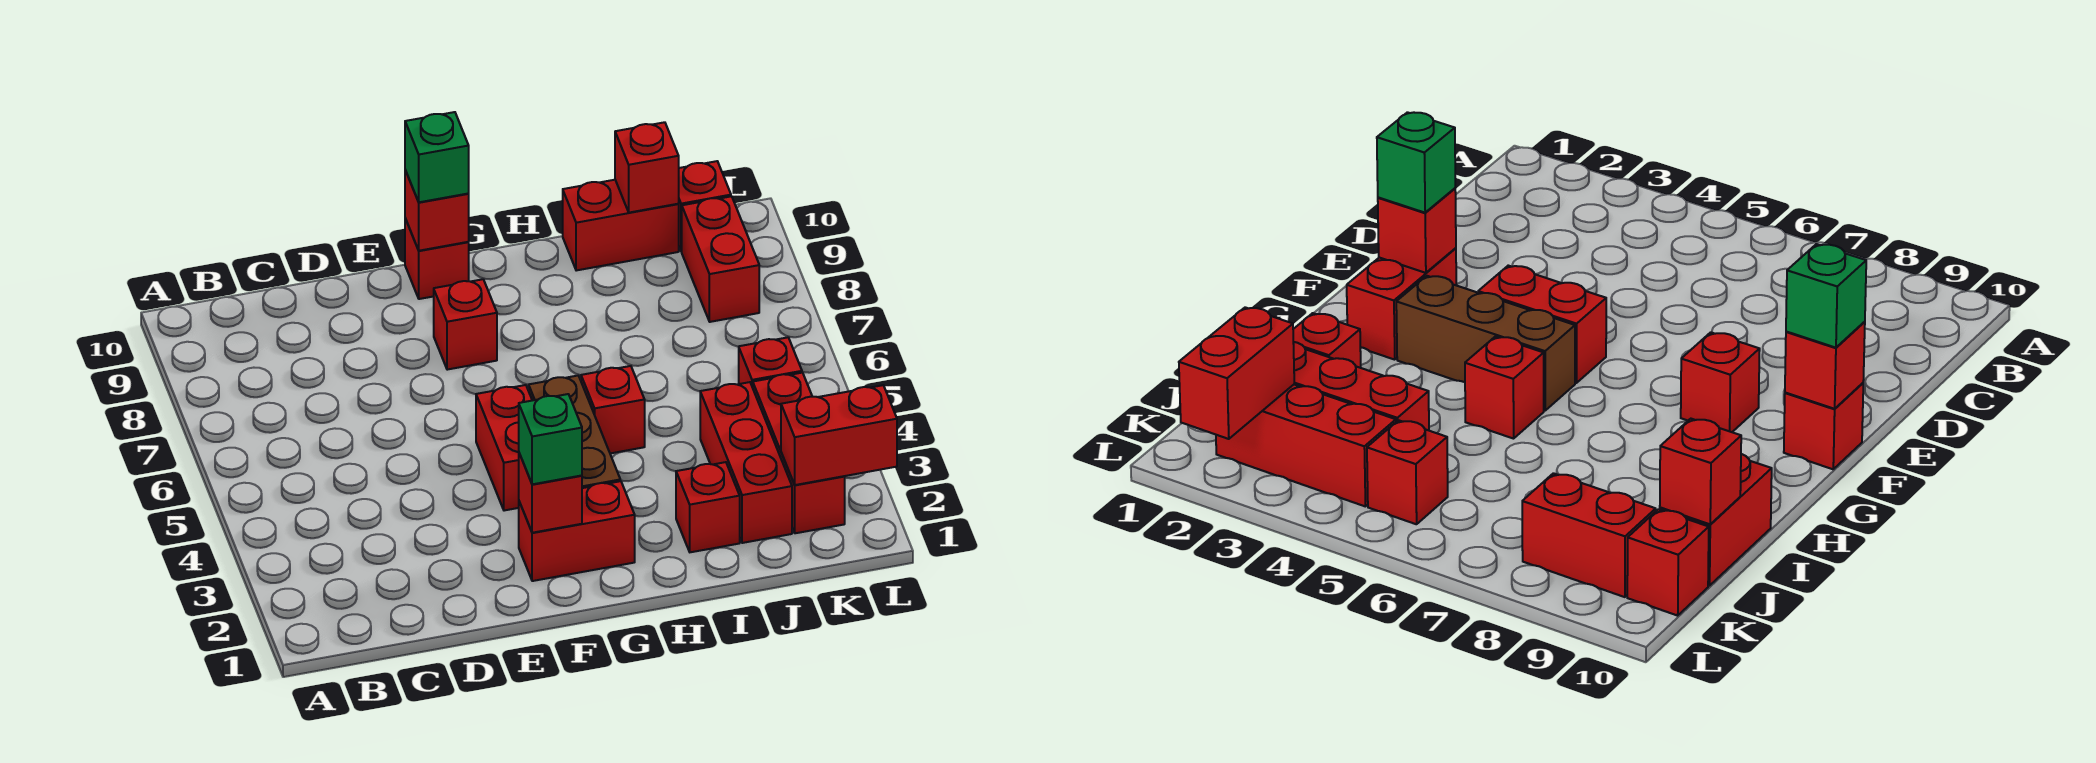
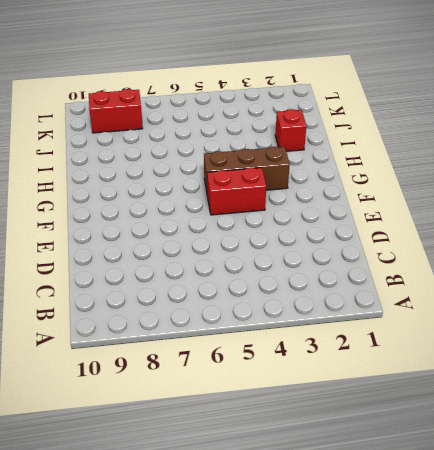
none -> red brick F2:G2 level 1
none -> red brick F8 level 1
none -> red brick F10 level 1

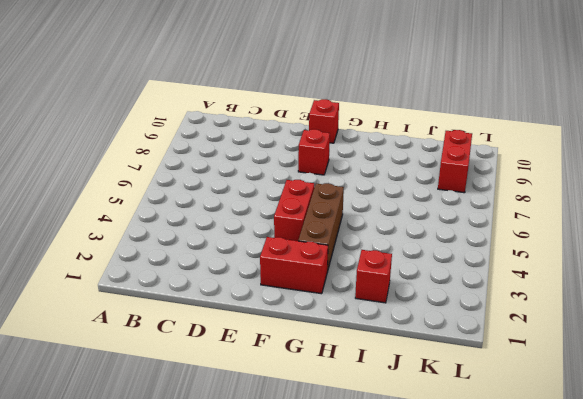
none -> red brick H5 level 1
none -> red brick I10:J10 level 1
none -> red brick J2:J4 level 1

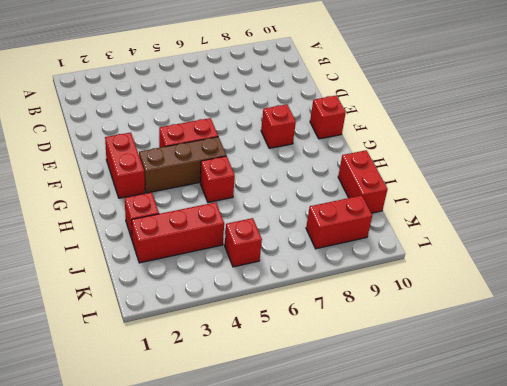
none -> red brick K2:K4 level 1
none -> red brick K10 level 1
none -> red brick F2 level 2

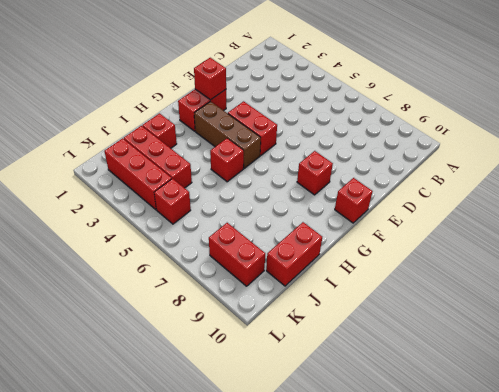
none -> red brick K10 level 1
none -> red brick F10 level 2
none -> red brick J10 level 2

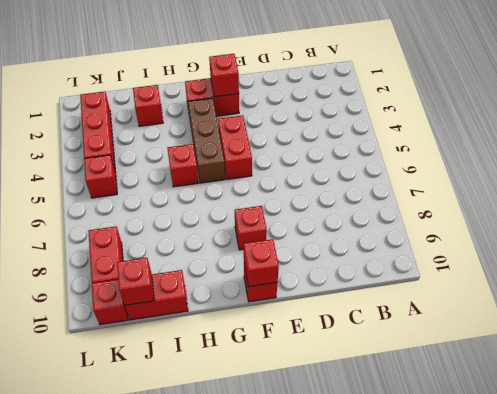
none -> red brick J2:J4 level 1
none -> red brick K2:L2 level 2
none -> green brick F2 level 3

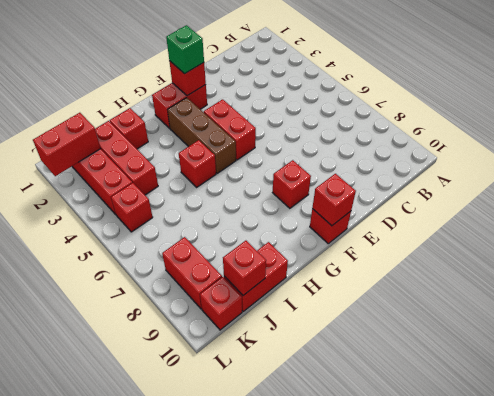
none -> green brick F10 level 3

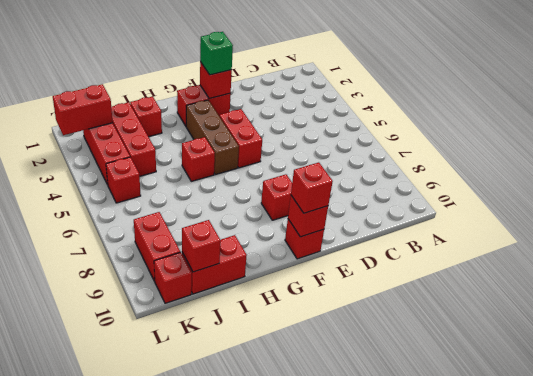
red brick F10 level 3 -> green brick F10 level 3

